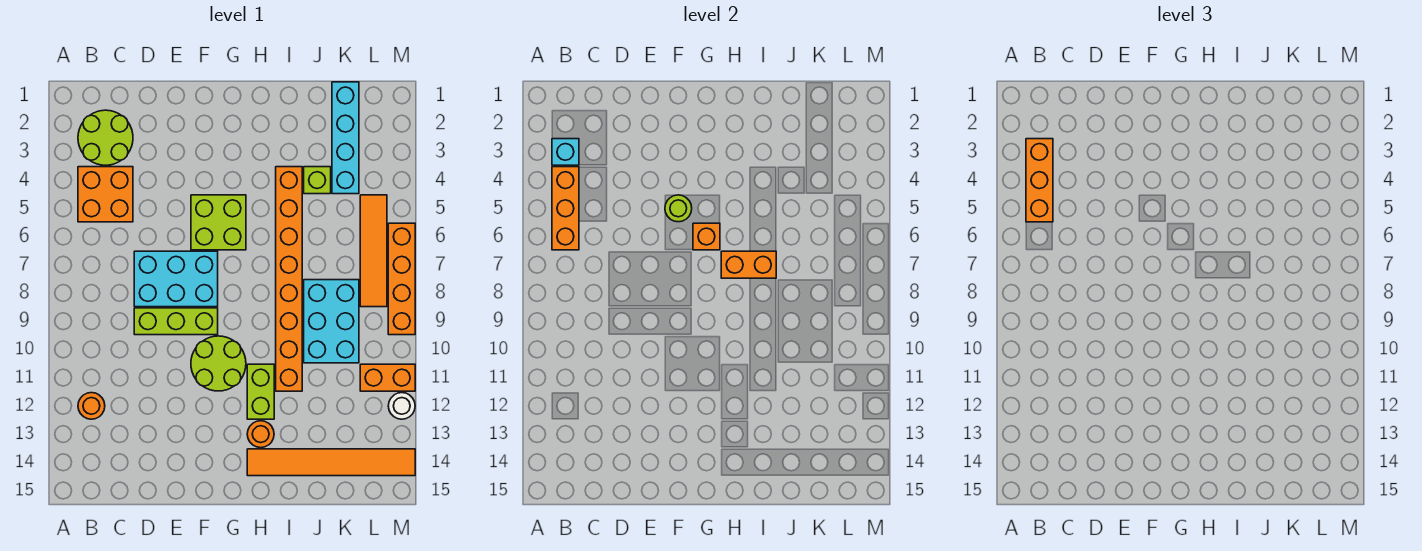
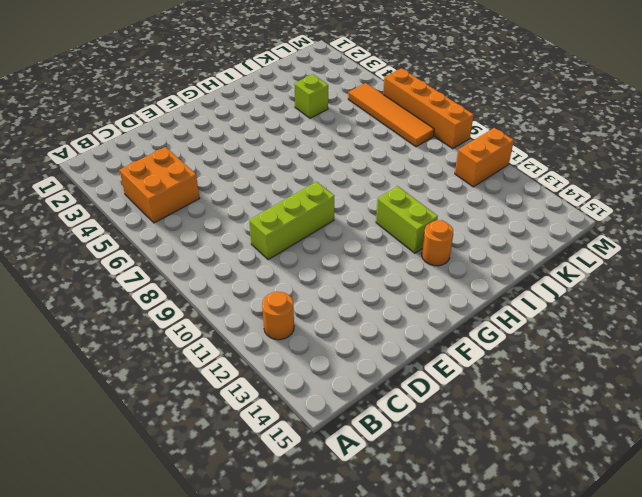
none -> lime round brick B2:C3 level 1
none -> cyan brick D7:F8 level 1
none -> lime brick F5:G6 level 1

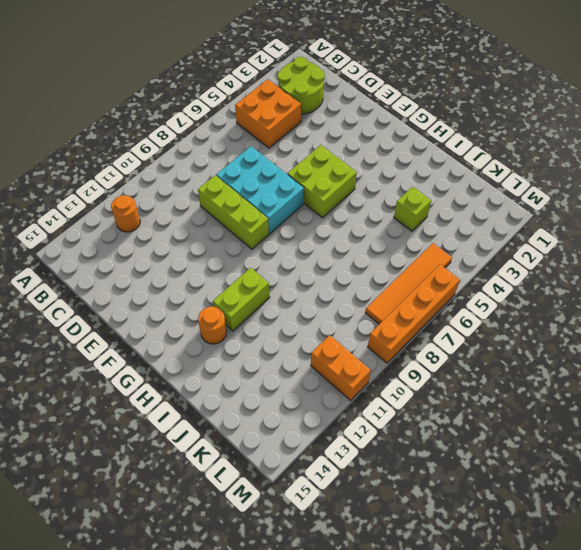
none -> lime round brick F10:G11 level 1
none -> orange tile H14:M14 level 1
none -> orange brick I4:I11 level 1

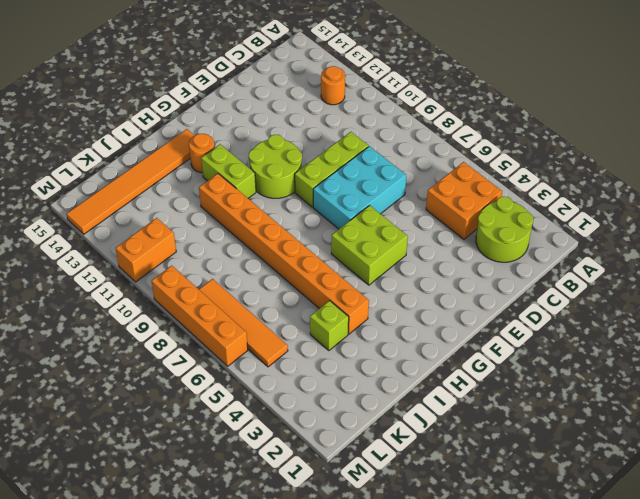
none -> cyan brick J8:K10 level 1
none -> cyan brick K1:K4 level 1
none -> white round brick M12 level 1

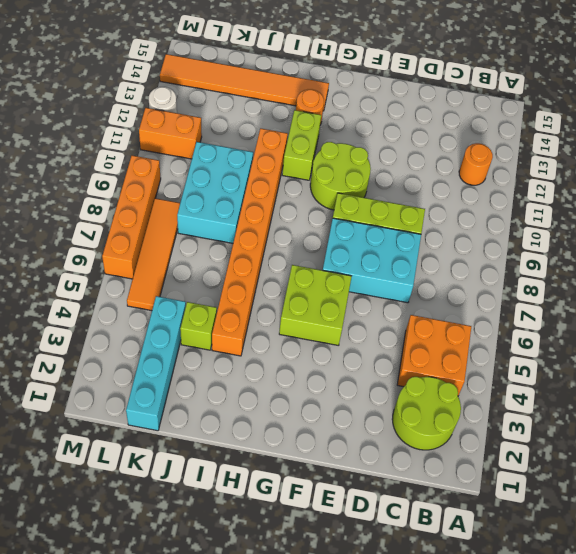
none -> cyan brick B3 level 2
none -> orange brick B4:B6 level 2
none -> lime round brick F5 level 2

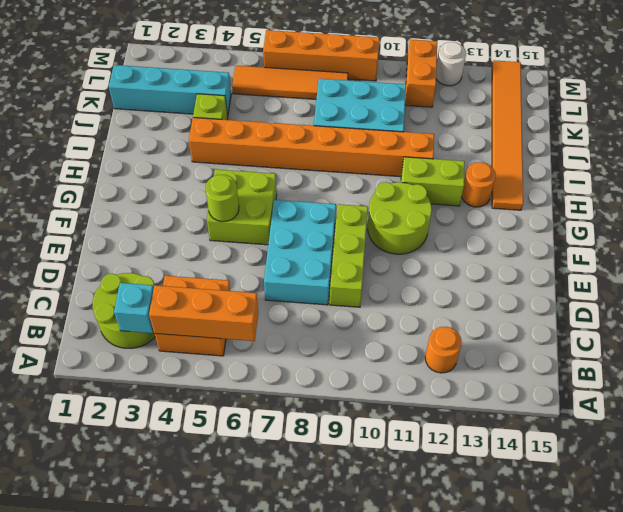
none -> orange brick G6 level 2
none -> orange brick H7:I7 level 2
none -> orange brick B3:B5 level 3

